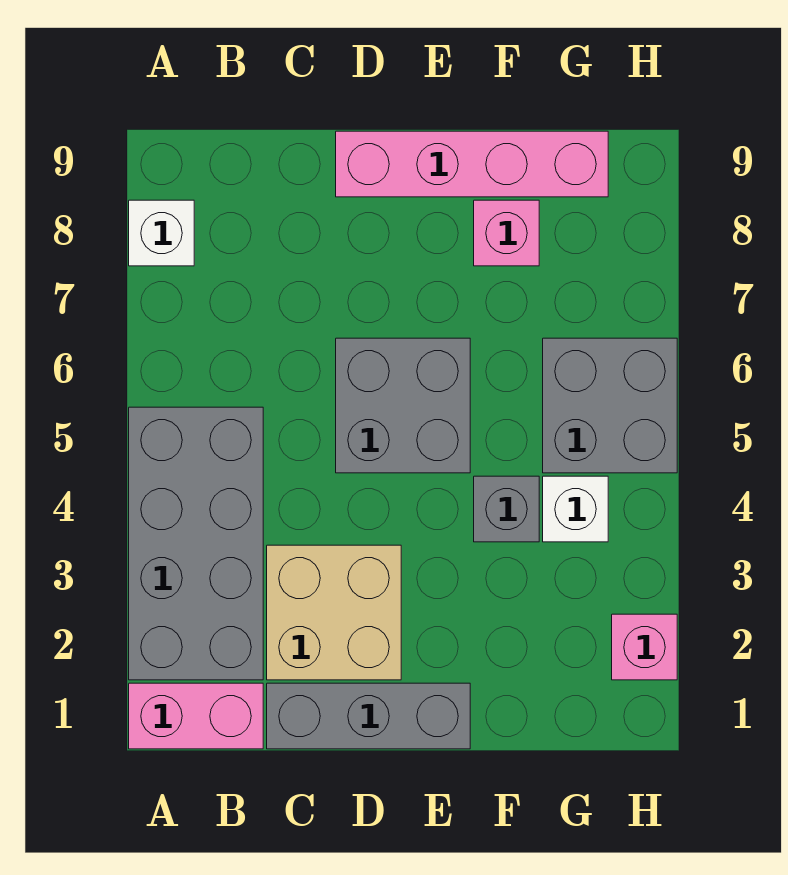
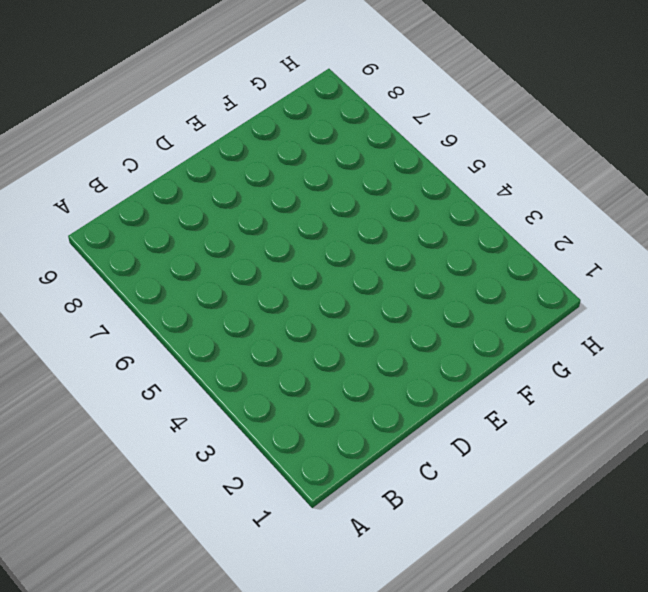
none -> pink brick A1:B1 level 1
none -> grey brick A2:B5 level 1
none -> white brick A8 level 1

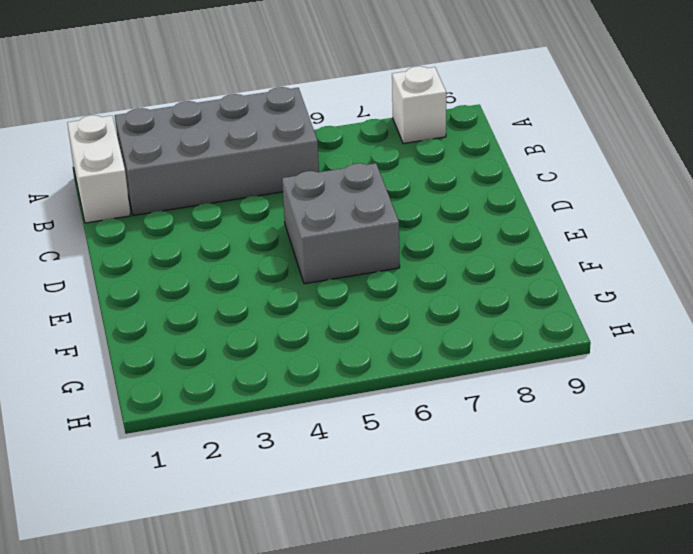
white brick A1:B1 level 1 -> pink brick A1:B1 level 1
none -> grey brick C1:E1 level 1
none -> tan brick C2:D3 level 1
none -> pink brick D9:G9 level 1

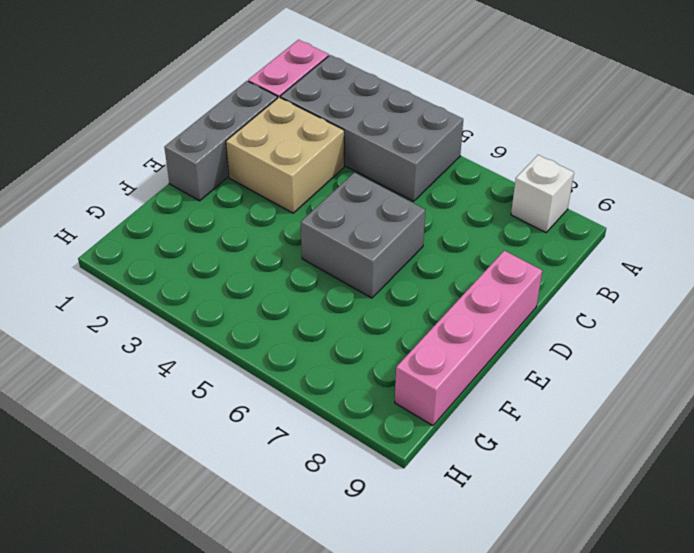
none -> grey brick F4 level 1
none -> pink brick F8 level 1
none -> white brick G4 level 1

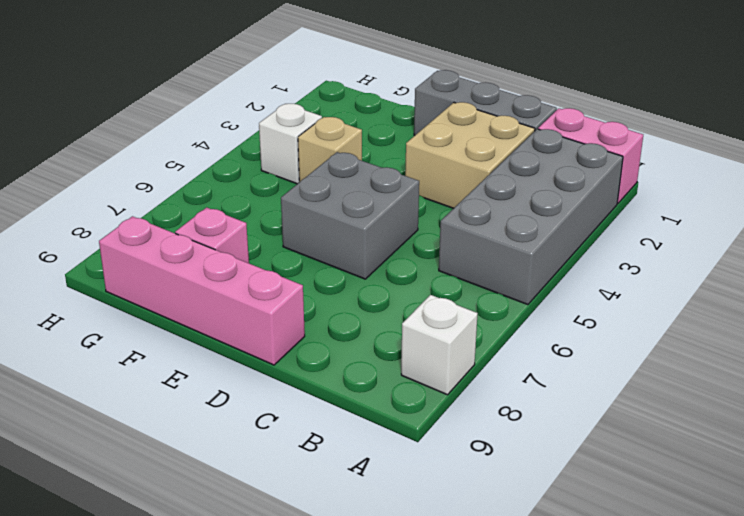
tan brick F4 level 1 -> grey brick F4 level 1
none -> grey brick G5:H6 level 1
none -> pink brick H2 level 1

